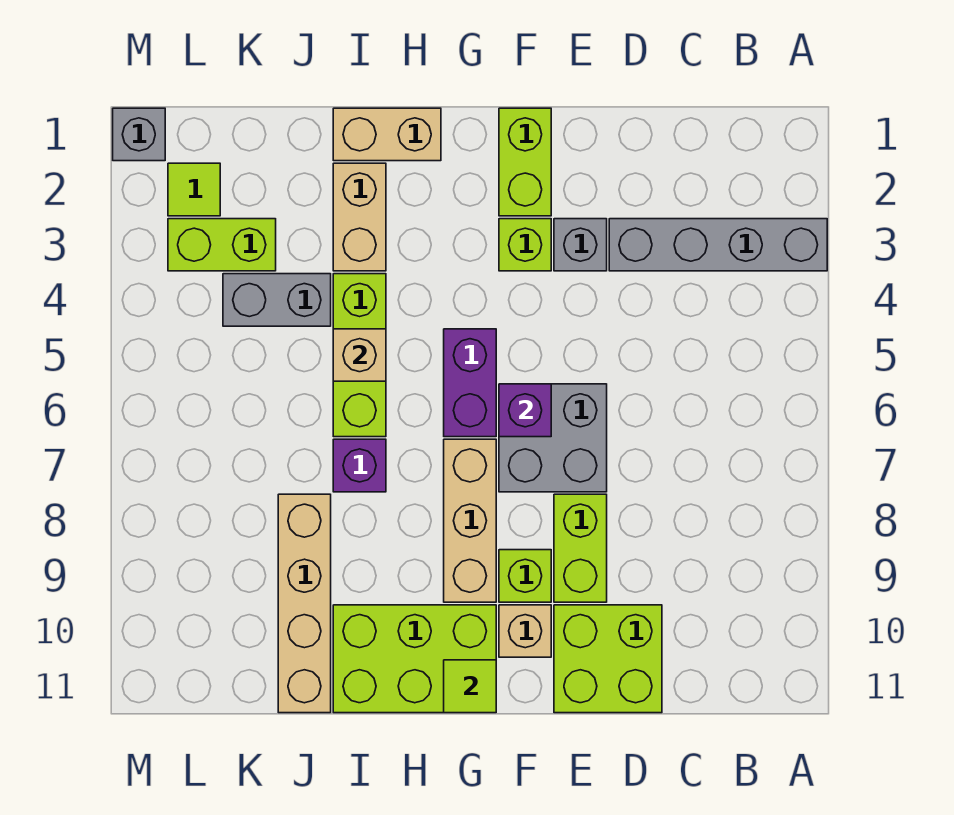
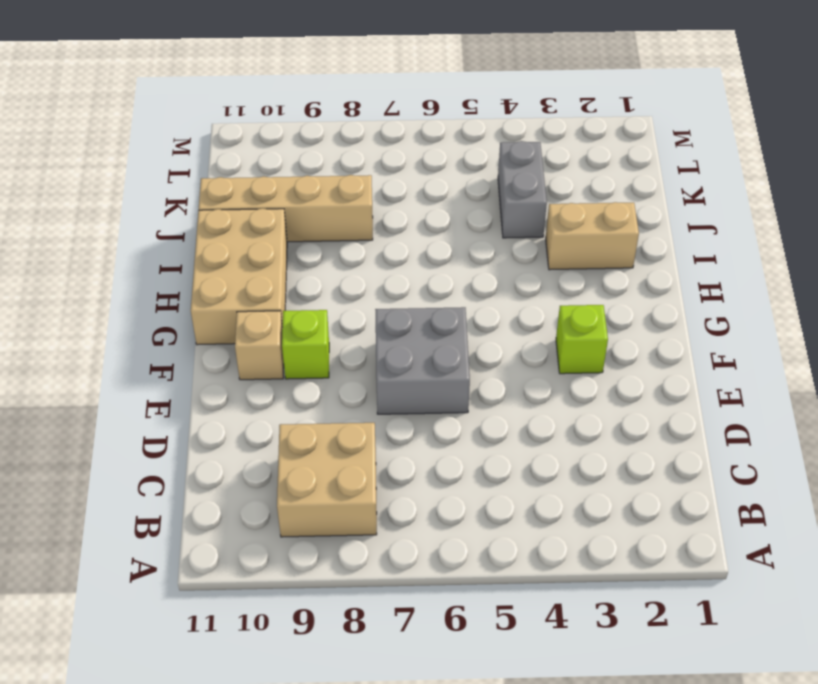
tan brick B8:C9 level 1 -> none
tan brick G10:I11 level 1 -> lime brick G10:I11 level 1
none -> grey brick A3:D3 level 1
none -> lime brick D10:E11 level 1
none -> grey brick E3 level 1

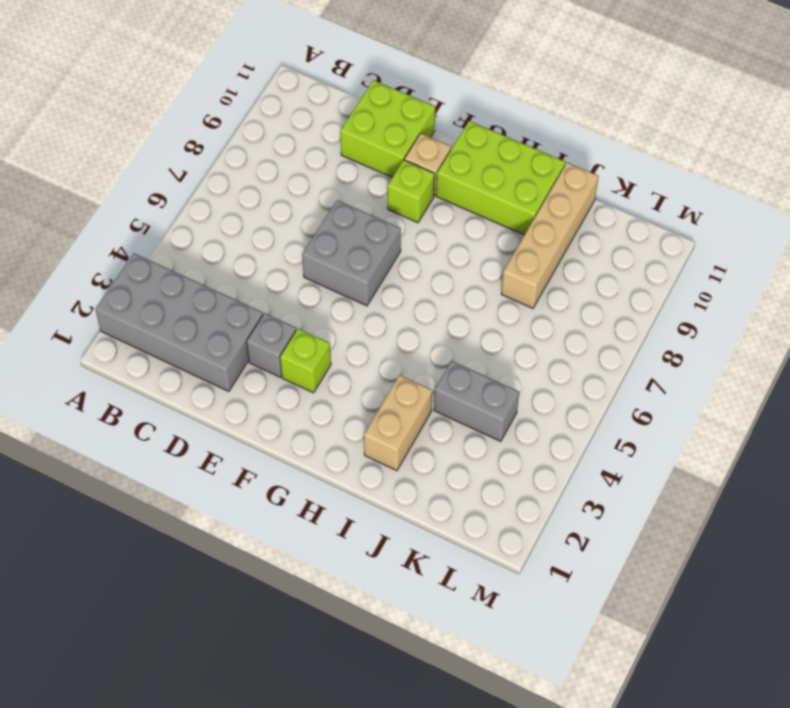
grey brick A2:D3 level 1 -> grey brick A3:D3 level 1
none -> lime brick E8:E9 level 1
none -> lime brick F1:F2 level 1
none -> purple brick G5:G6 level 1

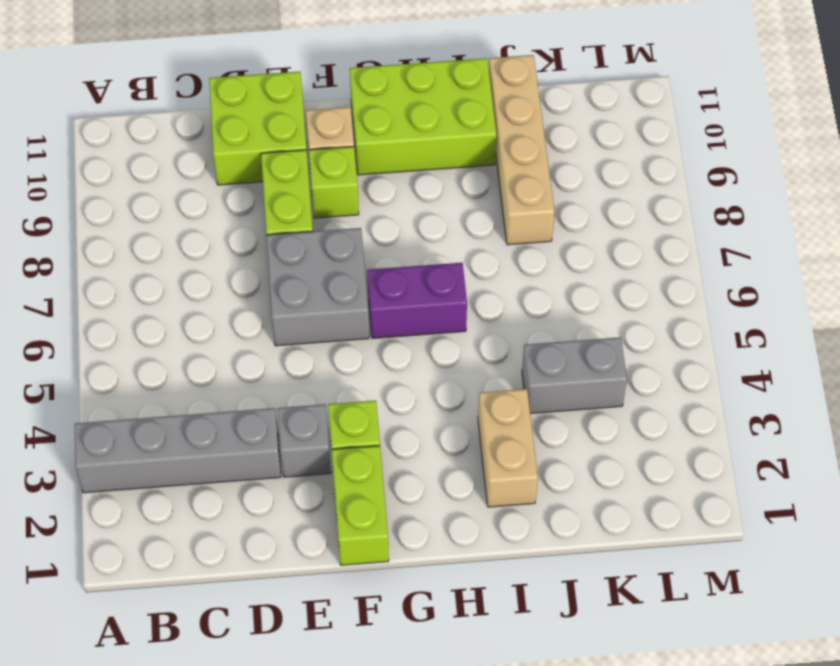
purple brick G6:H6 level 1 -> purple brick G5:G6 level 1
none -> tan brick G7:G9 level 1
none -> tan brick H1:I1 level 1
none -> lime brick I4:I6 level 1

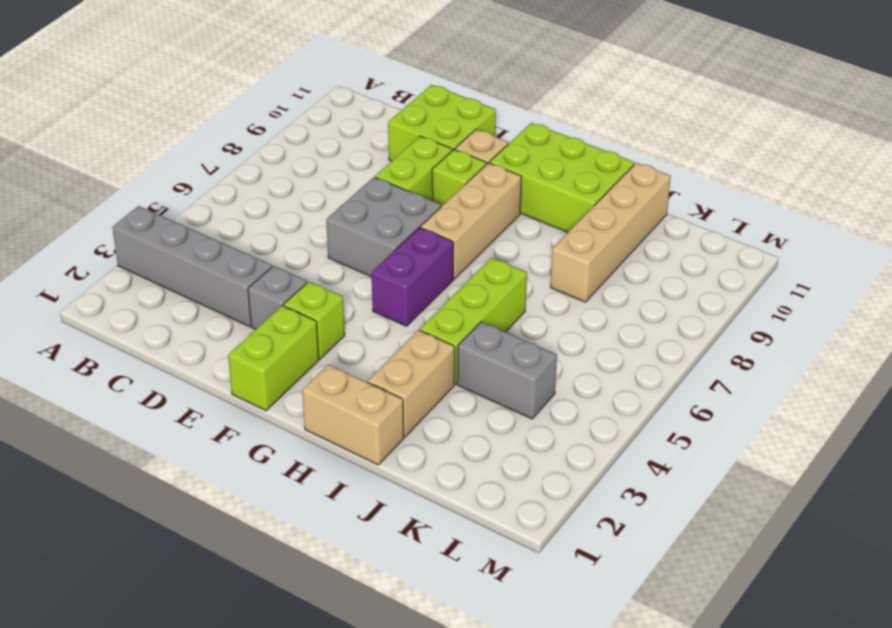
none -> purple brick I7 level 1
none -> lime brick K3:L3 level 1
none -> lime tile L2 level 1

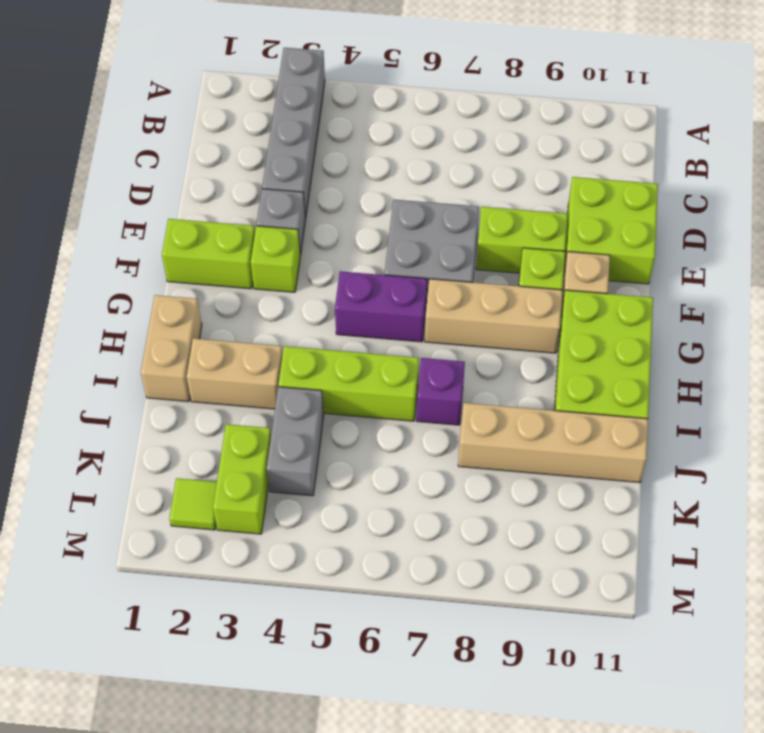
none -> grey brick M1 level 1
none -> purple brick F6 level 2
none -> lime tile G11 level 2

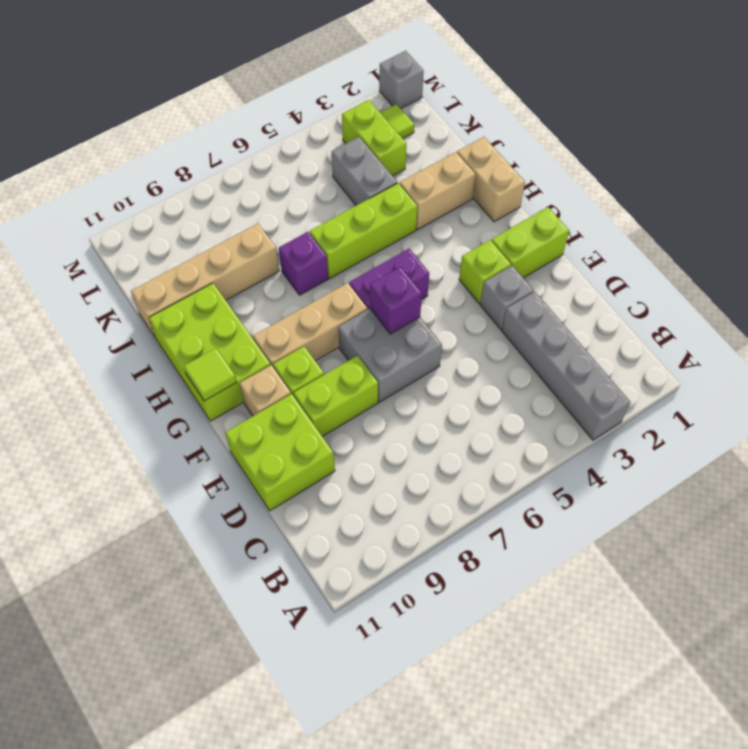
none -> tan brick I5 level 2

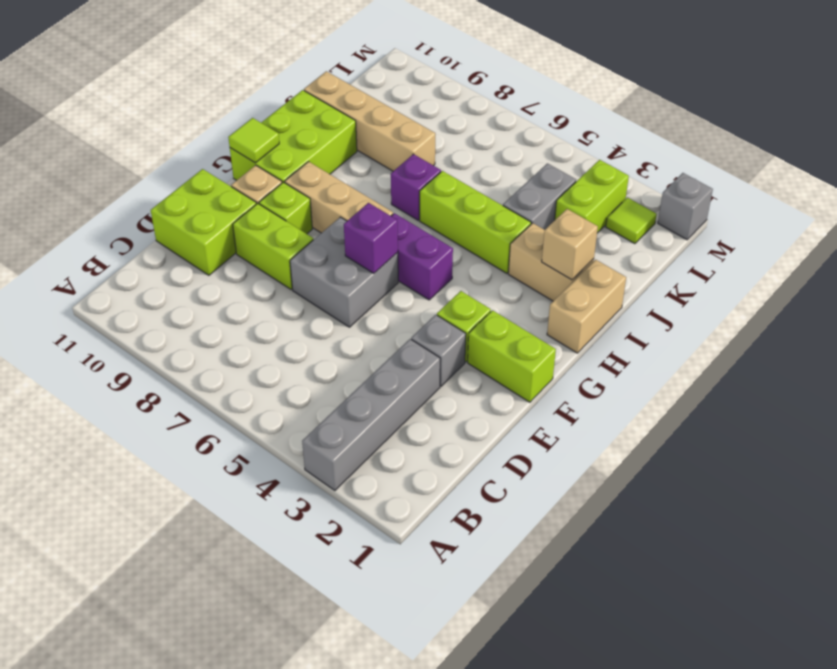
tan brick I2 level 2 -> tan brick I5 level 2

